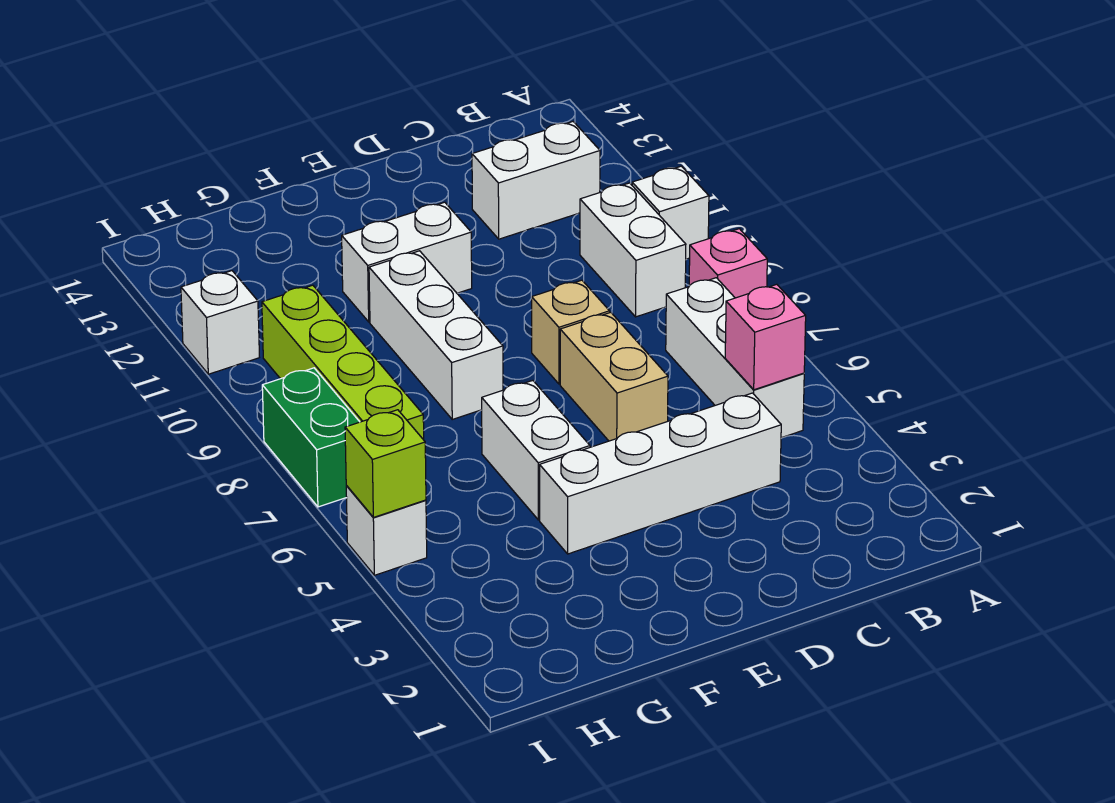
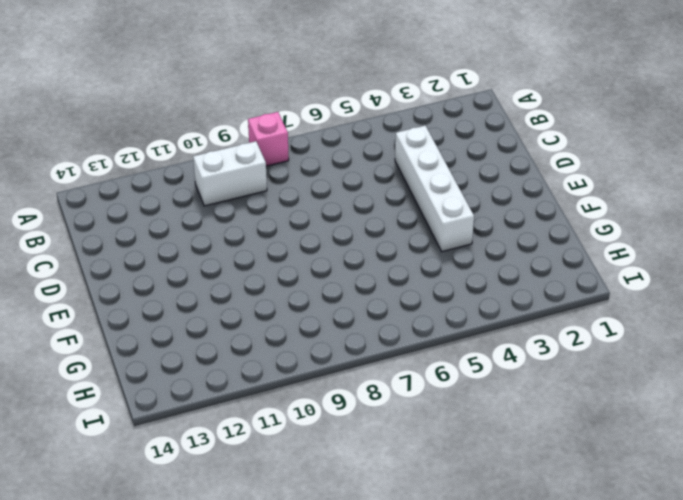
none -> white brick A10 level 1
none -> white brick B5:B7 level 1
none -> white brick B12:C12 level 1

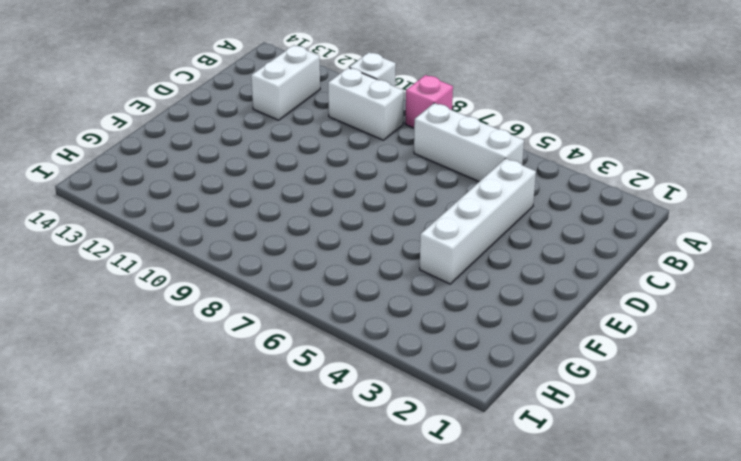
none -> tan brick D6:D7 level 1
none -> tan brick D8 level 1
none -> white brick E11:F11 level 1

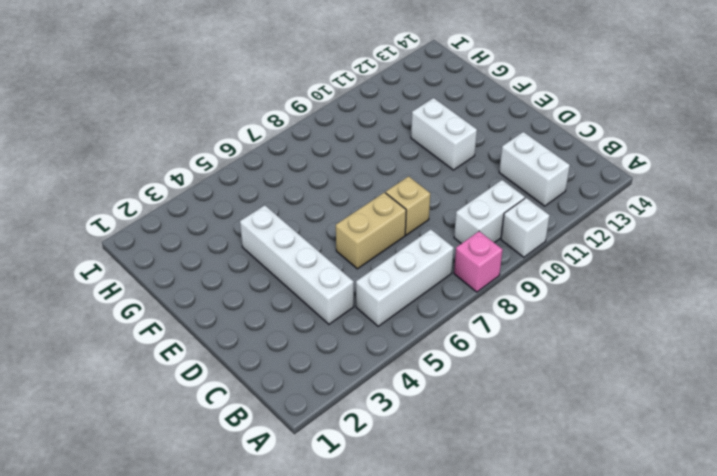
none -> white brick F5:F6 level 1
none -> white brick F8:F10 level 1
none -> lime brick H7:H10 level 1

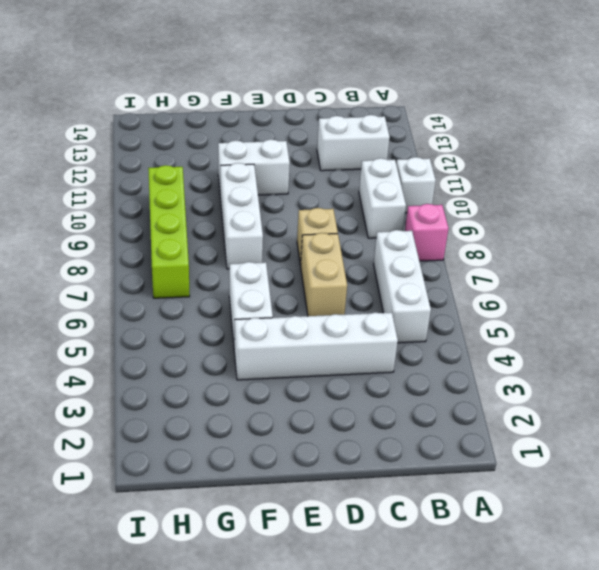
none -> white brick I5 level 1
none -> green brick I7:I8 level 1
none -> white brick I11 level 1

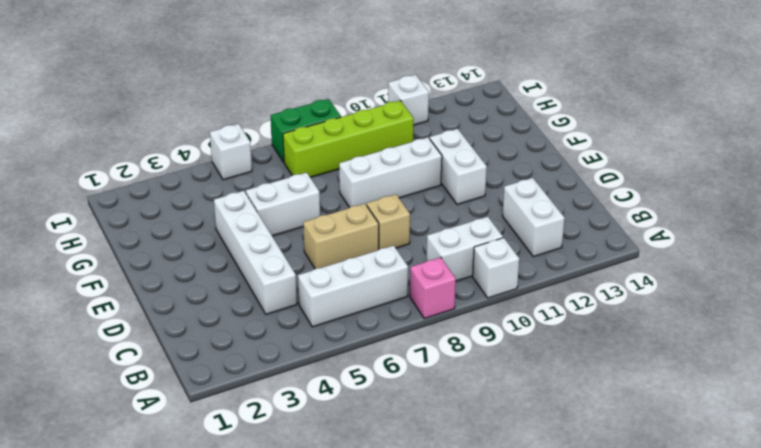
none -> pink brick B5 level 2
none -> lime brick I5 level 2

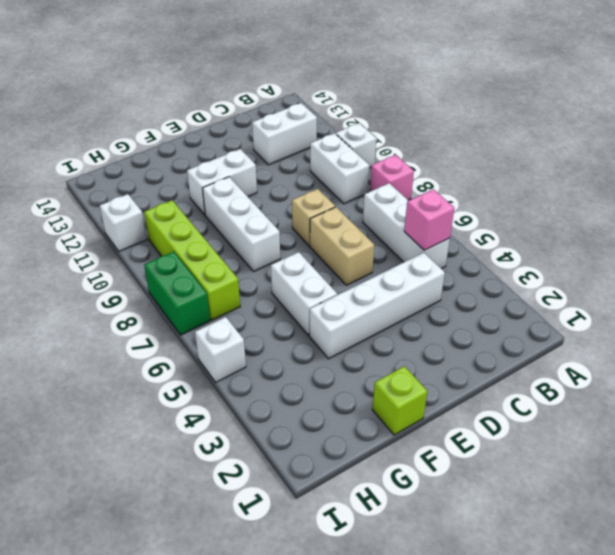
lime brick F1 level 1 -> lime brick I5 level 2

